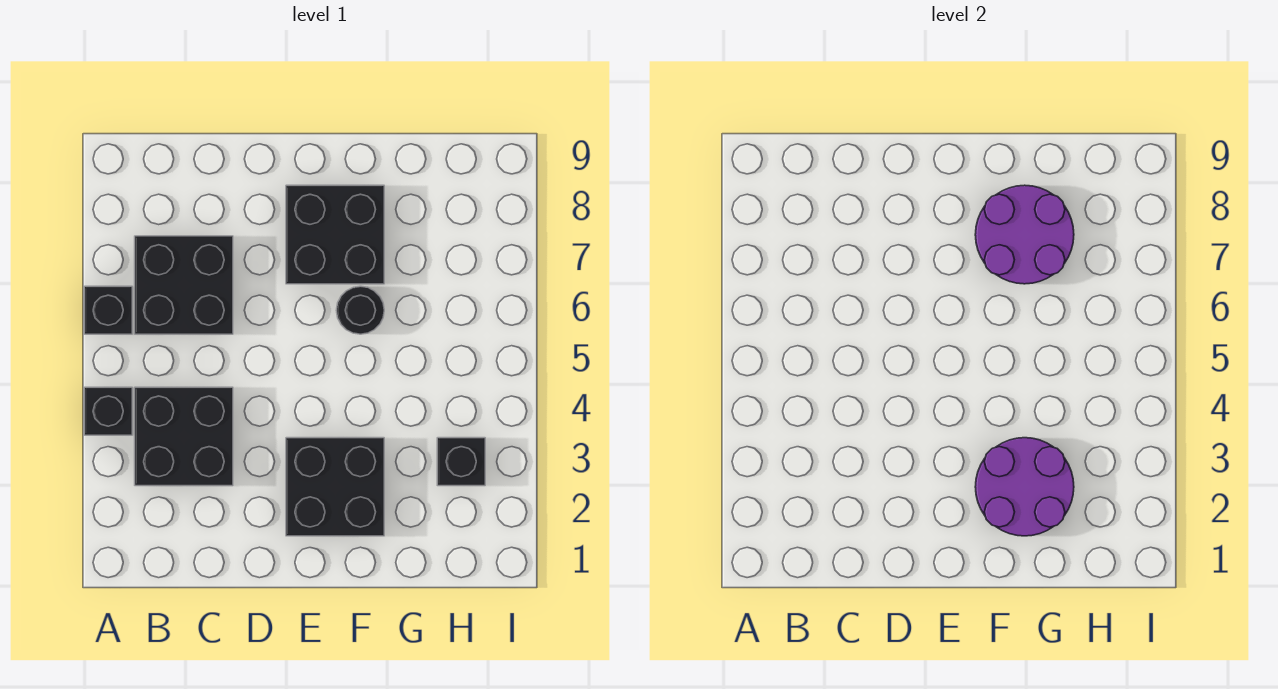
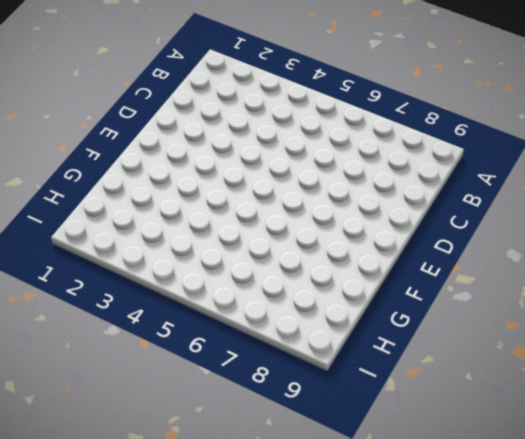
none -> black brick A4 level 1
none -> black brick A6 level 1

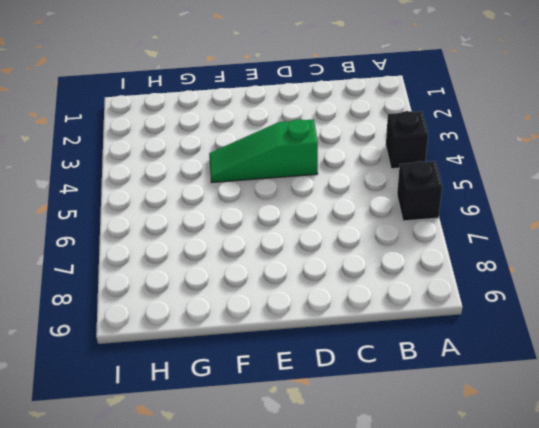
green slope D4:F4 level 1 top D -> none
none -> black brick B3:C4 level 1
none -> black brick B6:C7 level 1

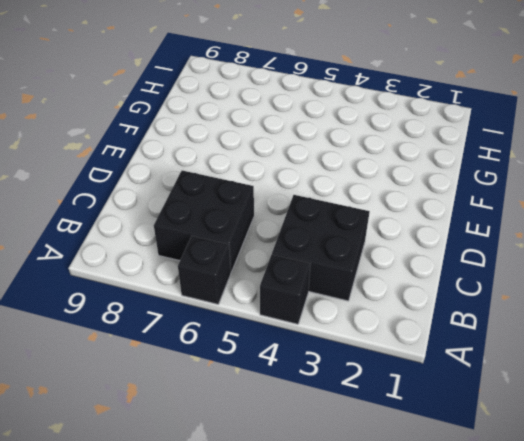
none -> black brick E2:F3 level 1
none -> black brick E7:F8 level 1

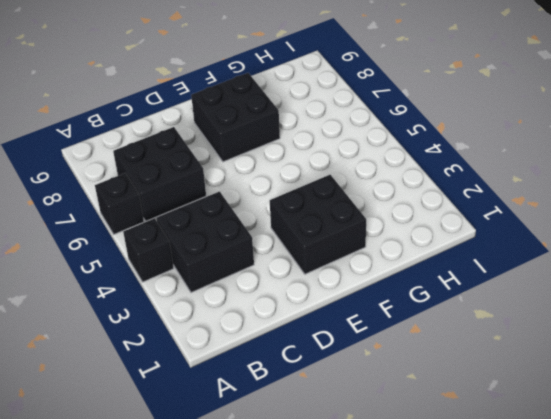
none -> black round brick F6 level 1
none -> black brick H3 level 1

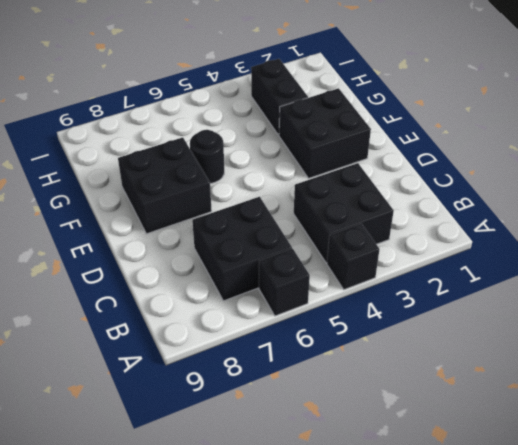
black brick G3:H3 level 1 -> black brick H3 level 1
none -> purple round brick F2:G3 level 2
none -> purple round brick F7:G8 level 2

